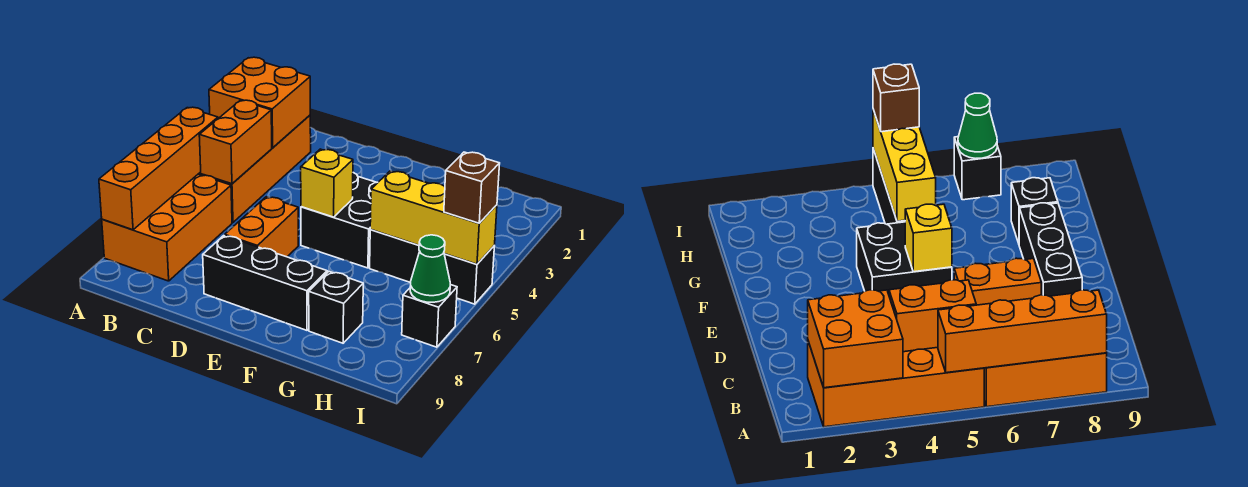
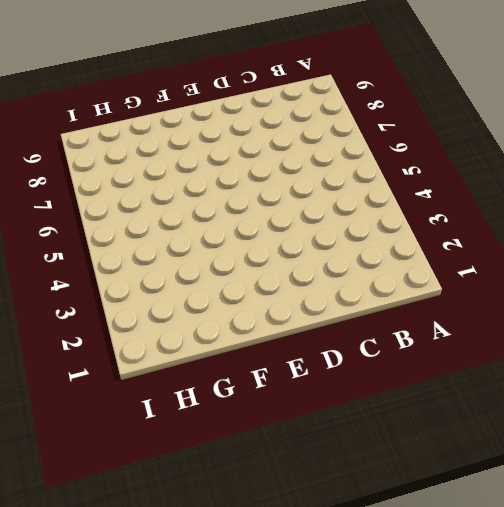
none -> orange brick A2:B5 level 1
none -> orange brick A6:B8 level 1
none -> orange brick D6:D7 level 1

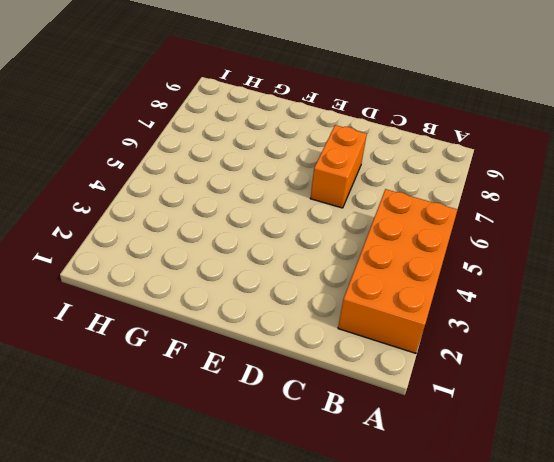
none -> orange brick A6:B8 level 1
none -> black brick D8:F8 level 1
none -> black brick E4:F5 level 1

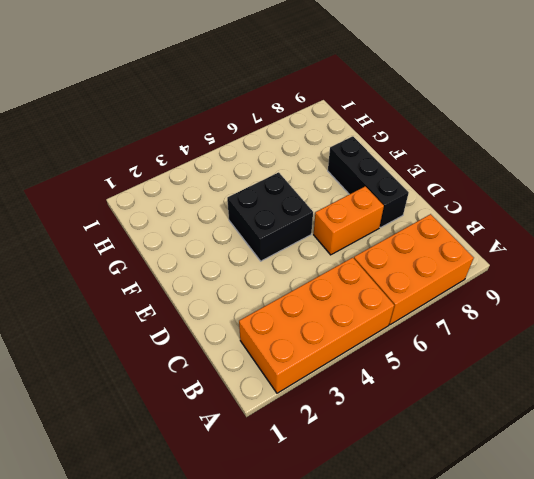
none -> black brick G5:I5 level 1
none -> black brick G8 level 1
none -> black brick I7 level 1

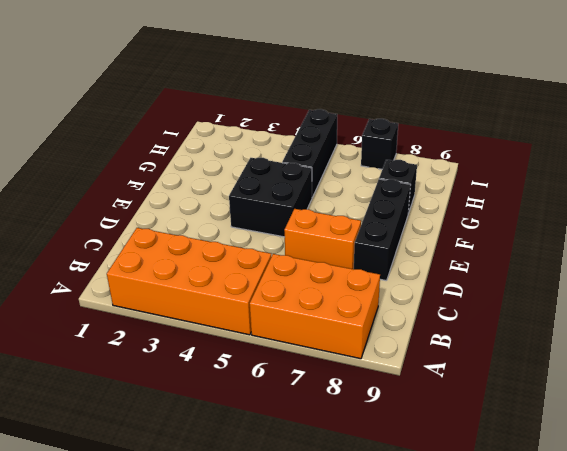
none -> orange brick A2:B3 level 2
none -> orange brick A5:A8 level 2
none -> orange brick B4:B5 level 2

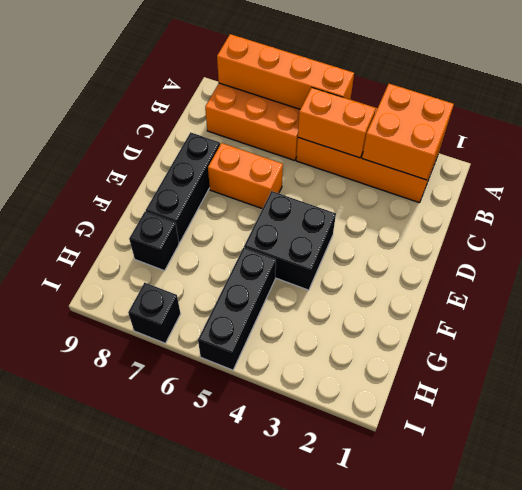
none -> yellow brick E5 level 2
none -> yellow brick G5:I5 level 2
none -> green cone I7 level 2

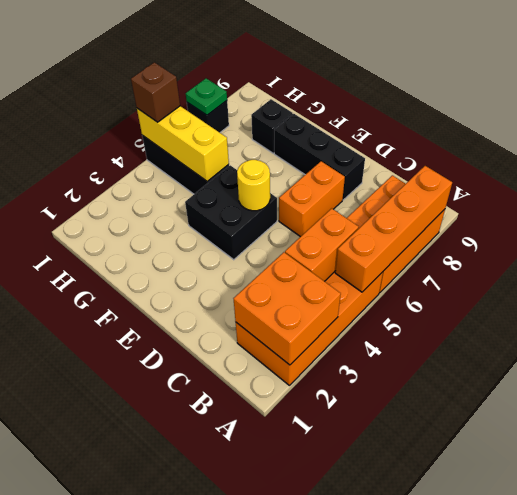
yellow round brick E5 level 2 -> yellow brick E5 level 2
green plate I7 level 2 -> green cone I7 level 2

